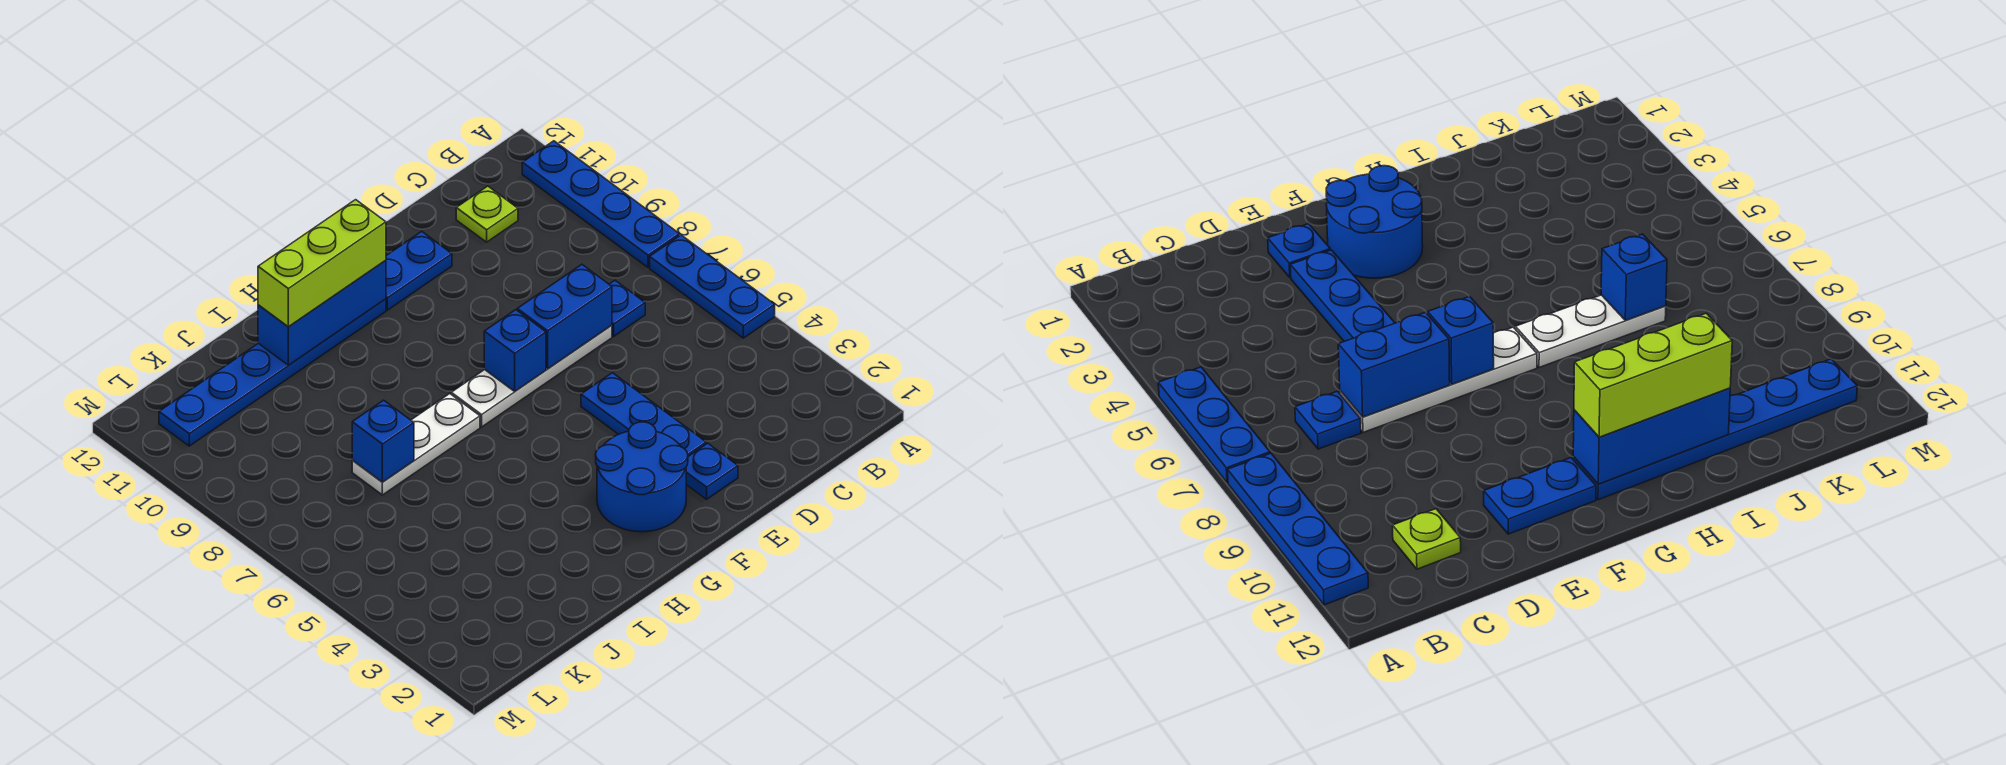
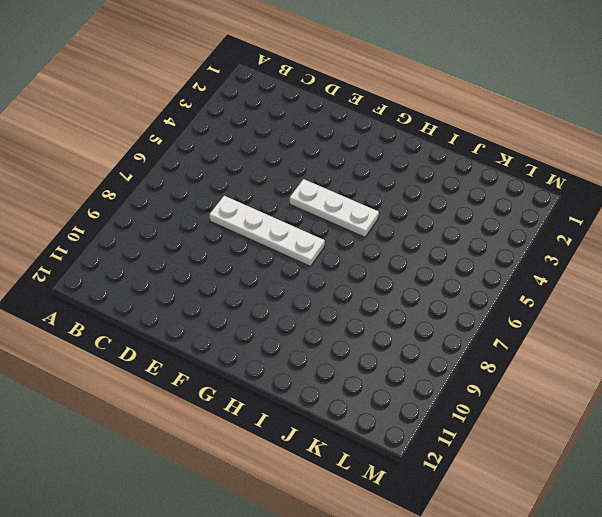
white plate F5:H5 level 1 -> white plate H7:J7 level 1
none -> blue plate A5:A7 level 1
none -> blue plate A8:A11 level 1
none -> blue plate C7 level 1

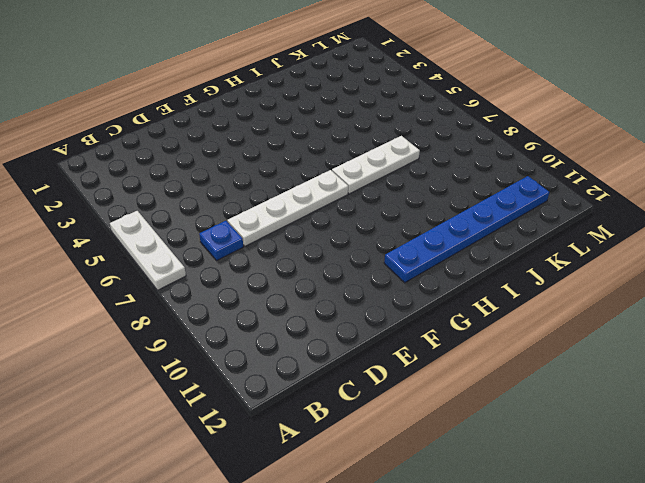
white plate A5:A7 level 1 -> blue plate A5:A7 level 1
none -> blue plate A8:A11 level 1
none -> lime plate C11 level 1
none -> blue plate E2 level 1

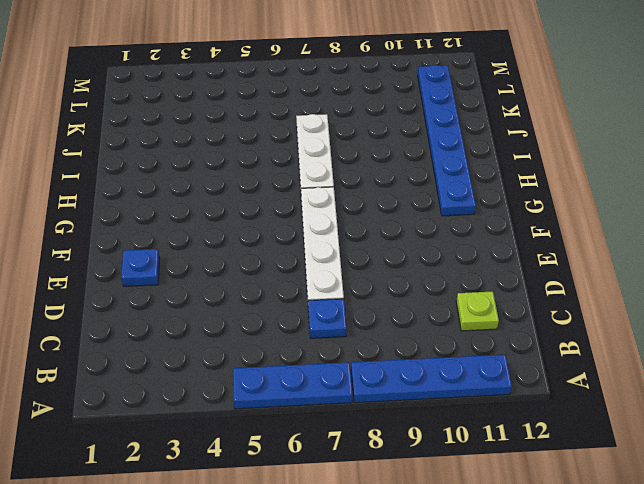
none -> blue plate E3:E5 level 1
none -> blue plate E11:F11 level 1
none -> blue round brick F2:G3 level 1

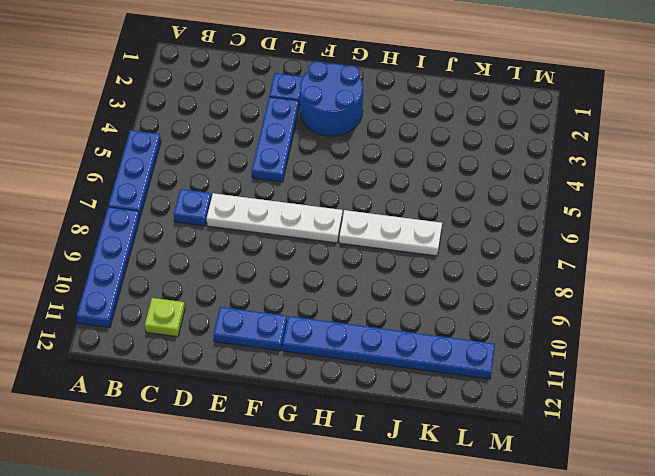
none -> blue brick D7:E7 level 2
none -> blue brick F7 level 2
none -> blue brick G11:I11 level 2

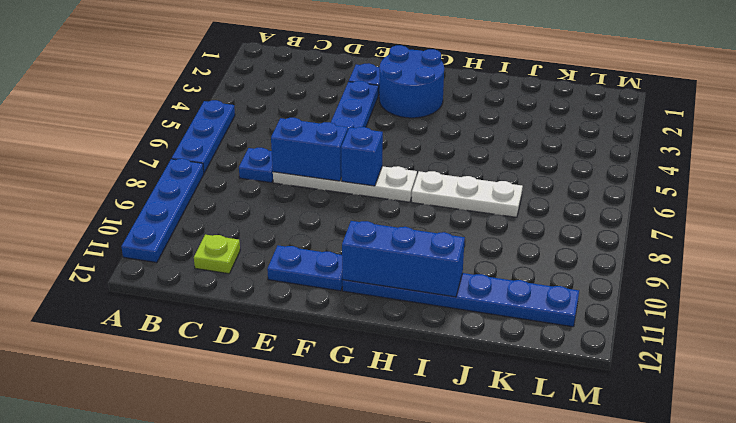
none -> blue brick J7 level 2
none -> lime brick G11:I11 level 3

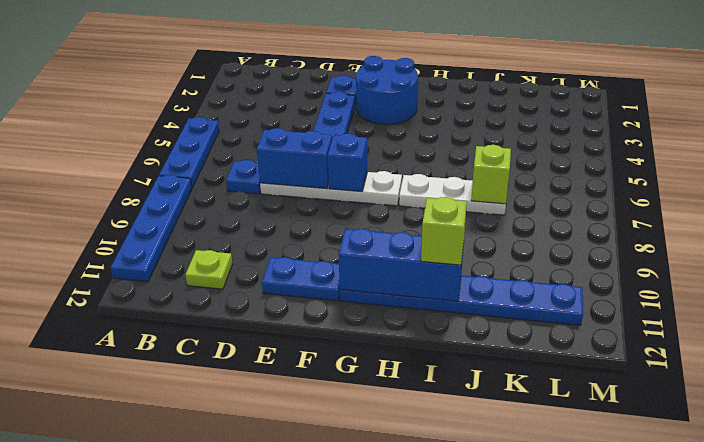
lime brick I11 level 3 -> lime brick G11:I11 level 3
lime brick J7 level 2 -> blue brick J7 level 2

